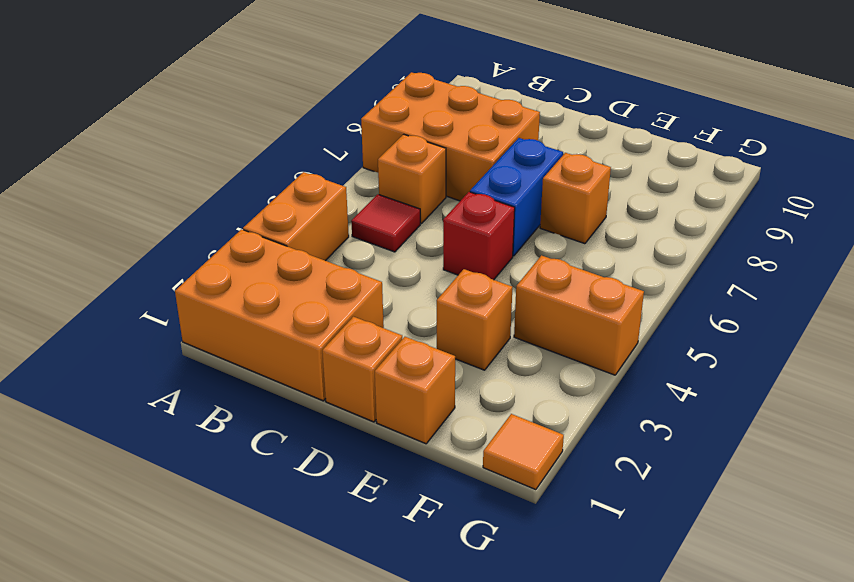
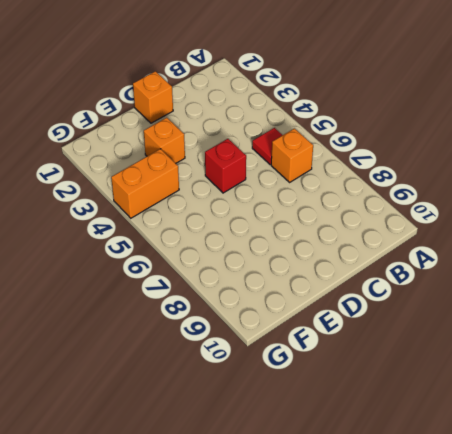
none -> orange brick A1:C2 level 1
none -> orange brick A3:A4 level 1
none -> orange brick A7:C8 level 1

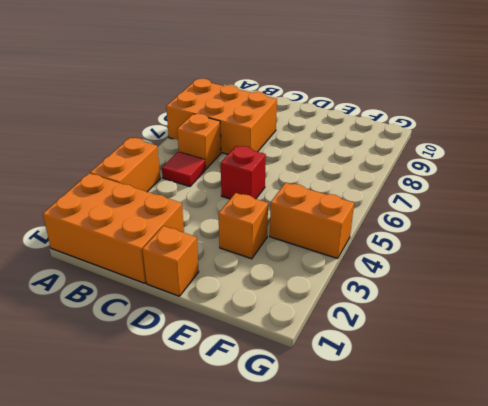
none -> blue brick D6:D7 level 1
none -> orange brick E1 level 1
none -> orange brick E7 level 1

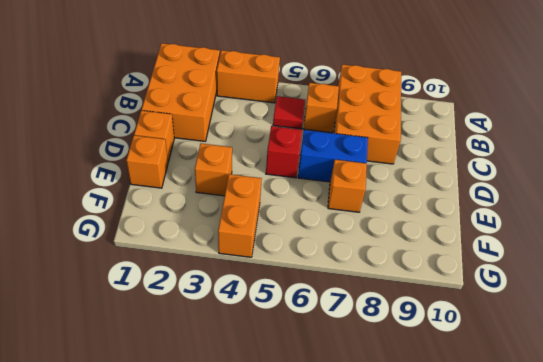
none -> orange tile G1 level 1

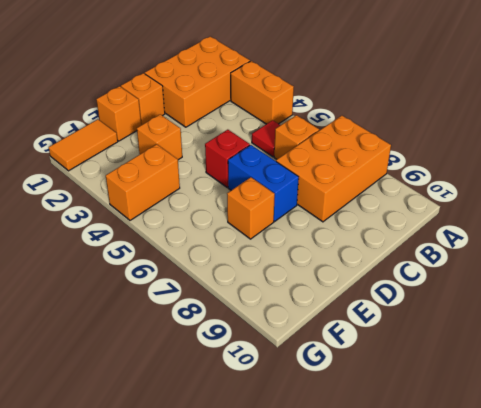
orange tile F1:G1 level 1 -> orange tile G1 level 1

